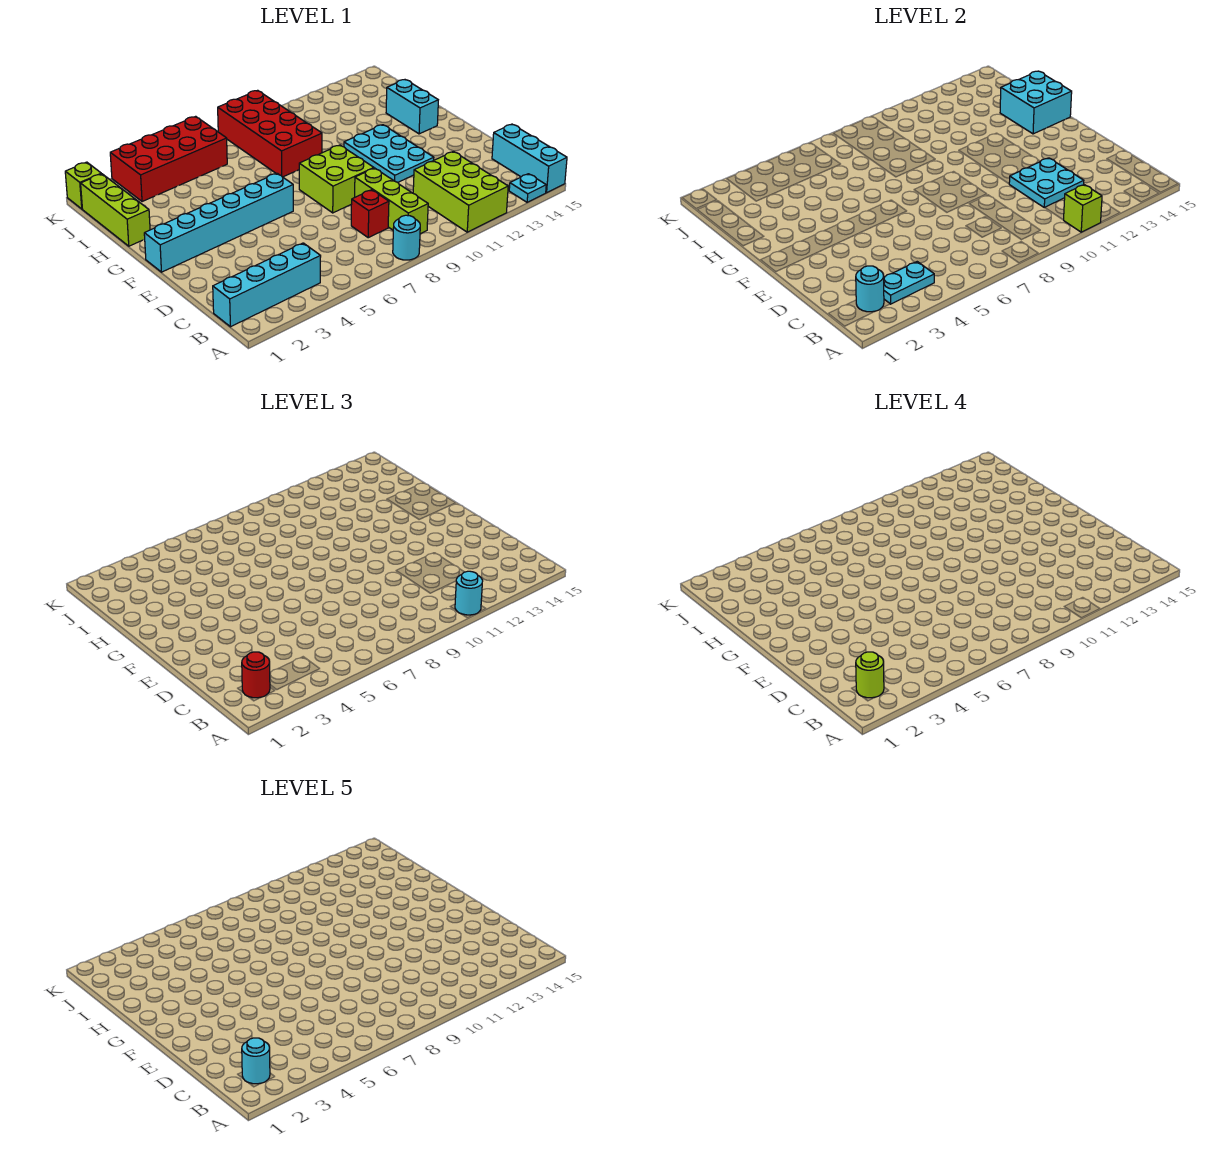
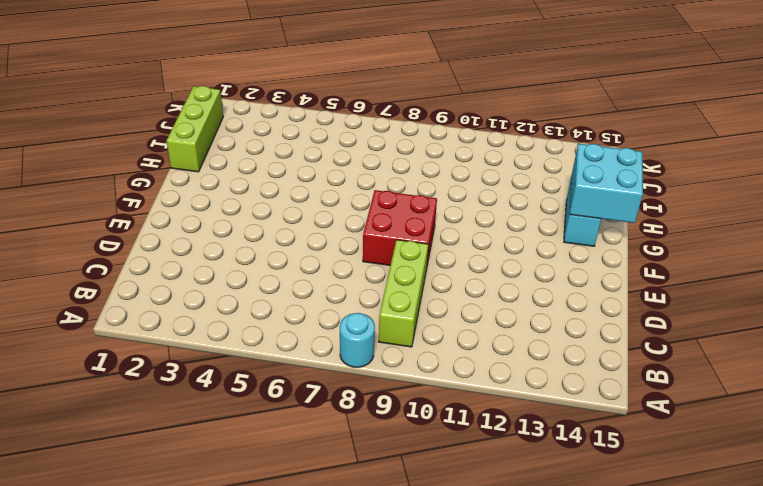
red brick E8:F9 level 1 -> lime brick E8:F9 level 1
none -> lime brick A11:C12 level 1
none -> cyan plate A14 level 1
none -> cyan brick A15:C15 level 1

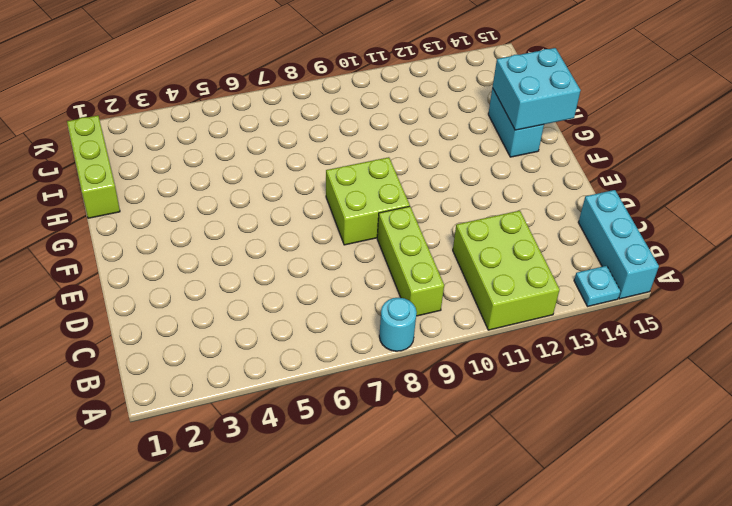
none -> cyan brick B1:B4 level 1
none -> red brick C8 level 1
none -> cyan plate E11:G12 level 1

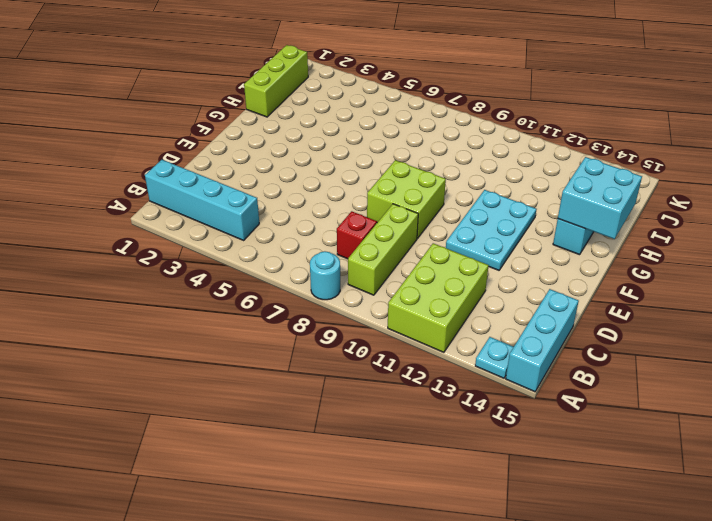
none -> cyan brick F1:F6 level 1
none -> red brick H8:K9 level 1
none -> red brick J3:K6 level 1

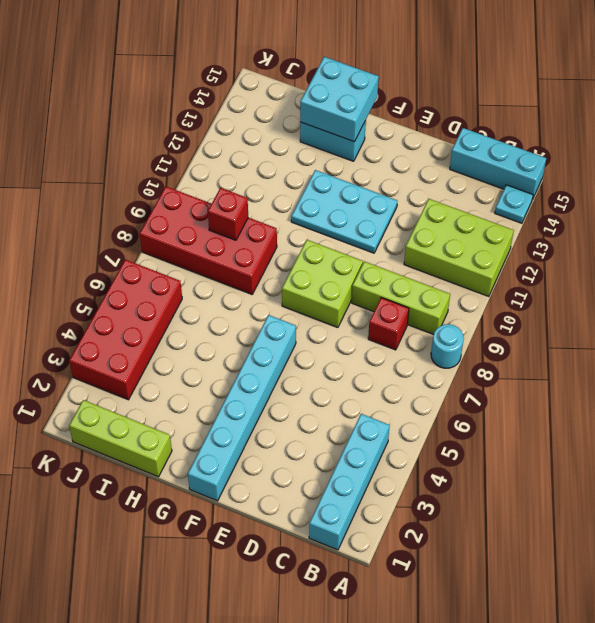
red brick I9 level 2 -> none
none -> lime brick K1 level 1
none -> lime brick A11 level 2
none -> cyan round brick B2 level 2

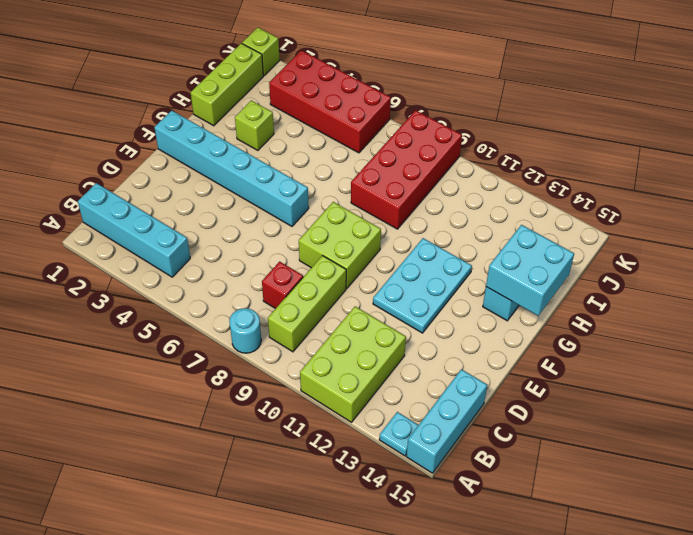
lime brick H3 level 1 -> lime brick A11 level 2
none -> cyan round brick B2 level 2
none -> cyan plate B3:B4 level 2
none -> cyan plate C11:D12 level 2

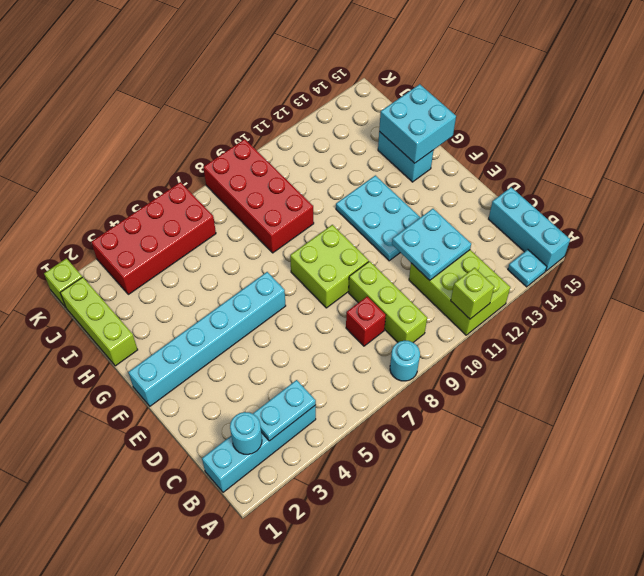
none -> cyan round brick A11 level 3
none -> red round brick B2 level 3
none -> lime round brick B2 level 4

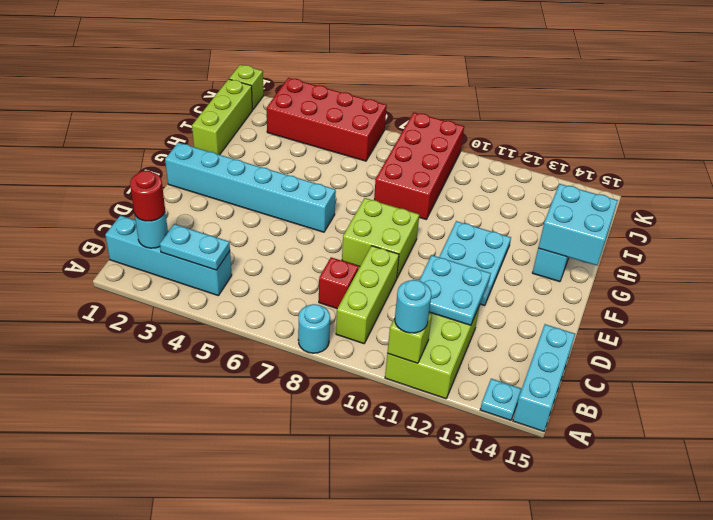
none -> lime round brick B2 level 4
none -> cyan round brick B2 level 5

